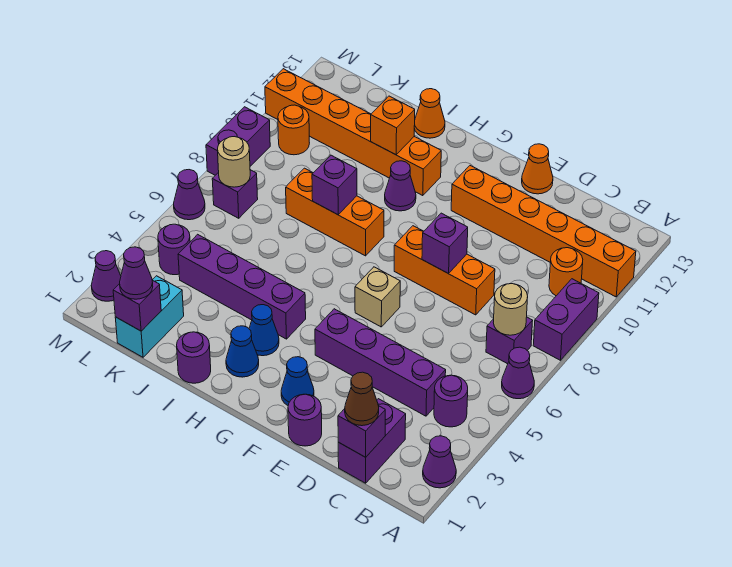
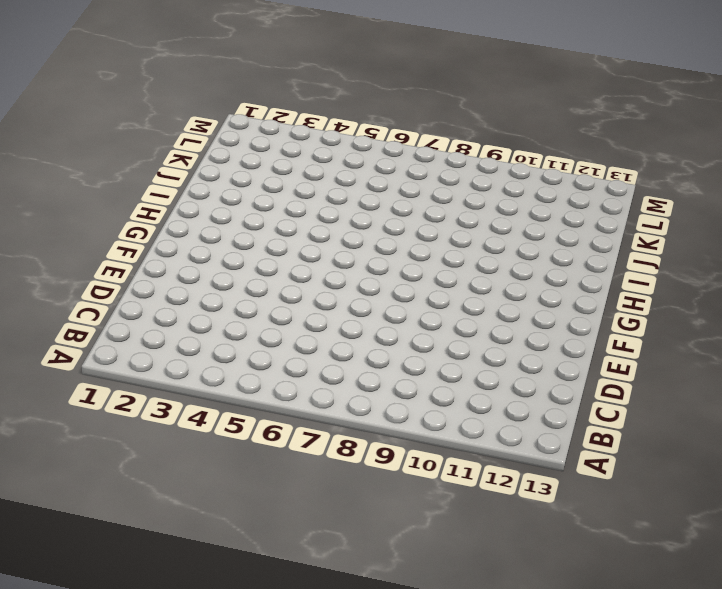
none -> purple cone A2 level 1
none -> purple cone A6 level 1
none -> purple brick A8:A9 level 1
none -> orange brick A11:F11 level 1

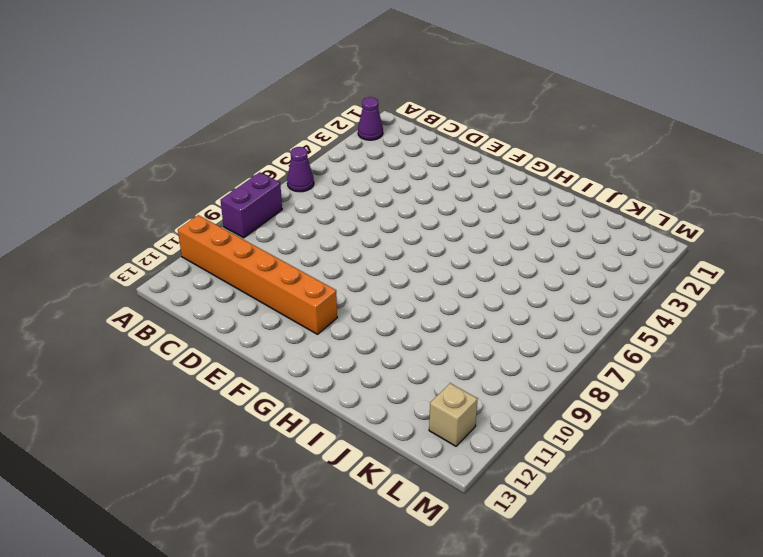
tan brick L12 level 1 -> tan brick F6 level 1
none -> purple round brick B4 level 1
none -> purple brick B7 level 1
none -> orange round brick B10 level 1
none -> purple brick C1:C2 level 1

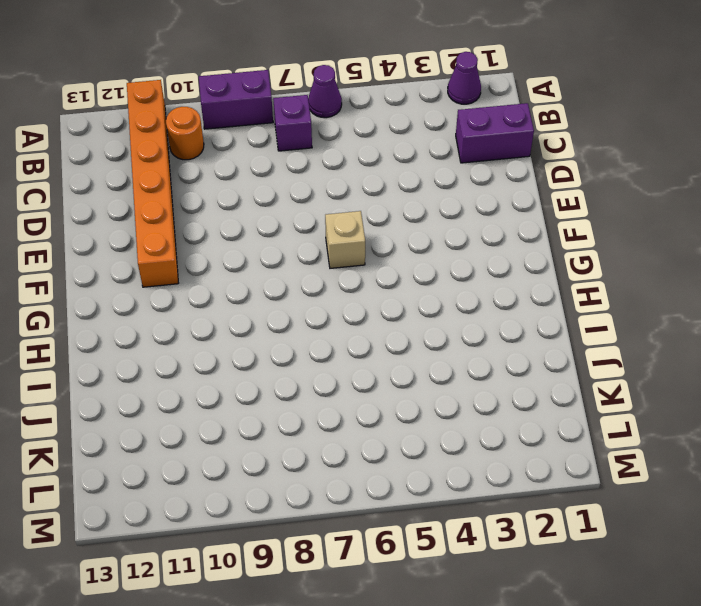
none -> purple round brick B4 level 1
none -> purple brick C4:F4 level 1
none -> orange brick D8:F8 level 1
none -> purple round brick E1 level 1

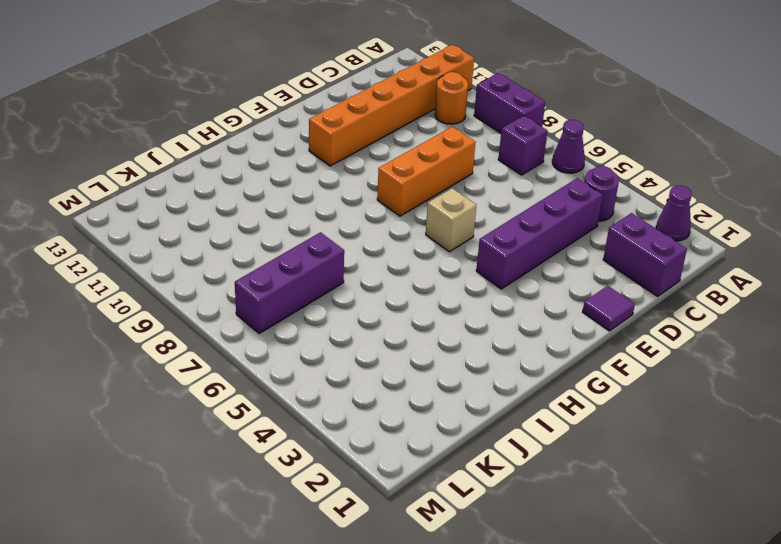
purple tile E1 level 1 -> purple round brick E1 level 1
purple brick J7:L7 level 1 -> purple brick L7 level 1
none -> orange cone E13 level 1
none -> blue cone F2 level 1
none -> blue cone H2 level 1
none -> blue cone H3 level 1

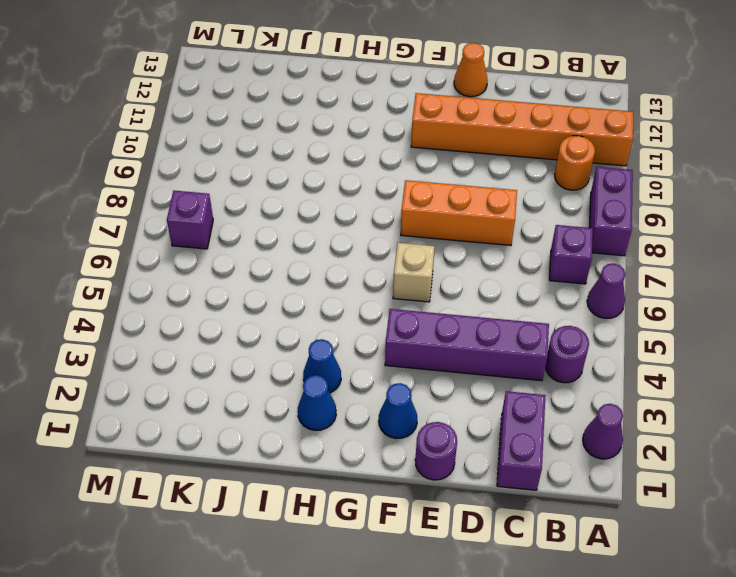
none -> purple brick H4:K4 level 1
none -> orange brick H8:J8 level 1
none -> purple cone H10 level 1
none -> orange brick H11:M11 level 1

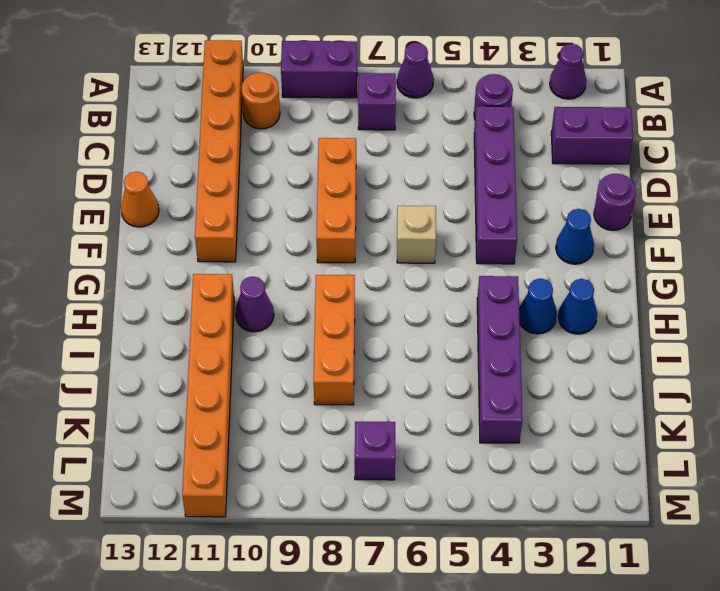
none -> purple round brick I1 level 1
none -> orange cone I13 level 1
none -> cyan brick K1:K2 level 1
none -> purple round brick L4 level 1

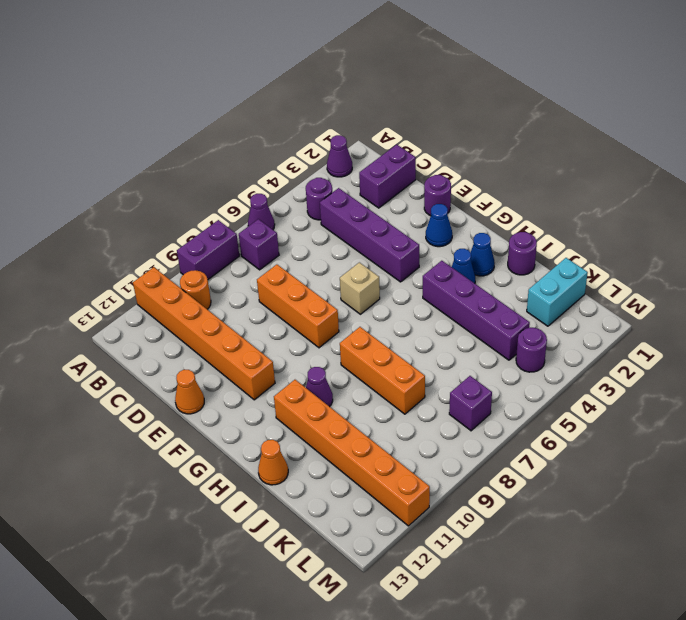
none -> orange round brick L10 level 1
none -> purple cone M2 level 1
none -> purple cone M6 level 1
none -> purple brick M8:M9 level 1

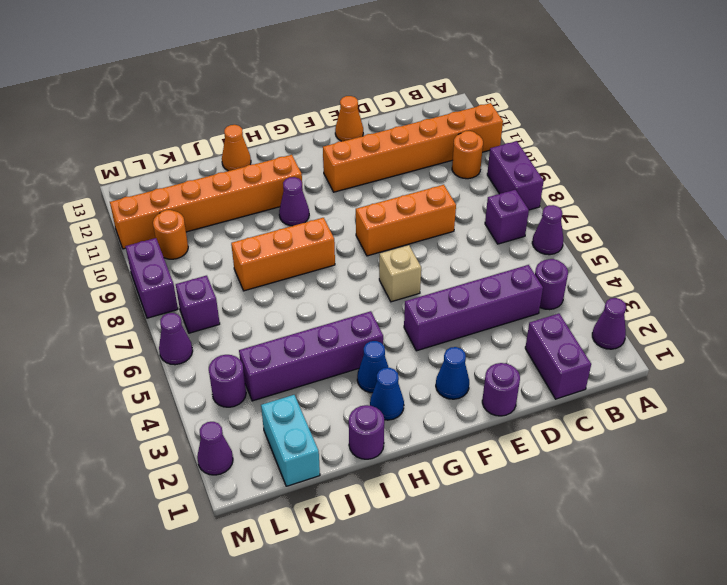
none -> tan round brick B7 level 2
none -> purple brick C1 level 2
none -> purple brick E8 level 2
none -> purple brick I8 level 2

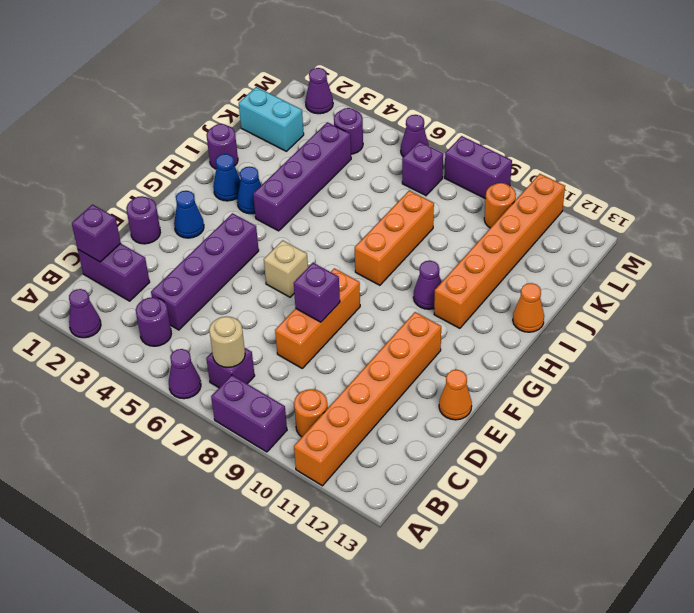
none -> purple brick I8 level 2
none -> orange brick I11 level 2
none -> purple brick K1 level 2
none -> tan round brick L7 level 2

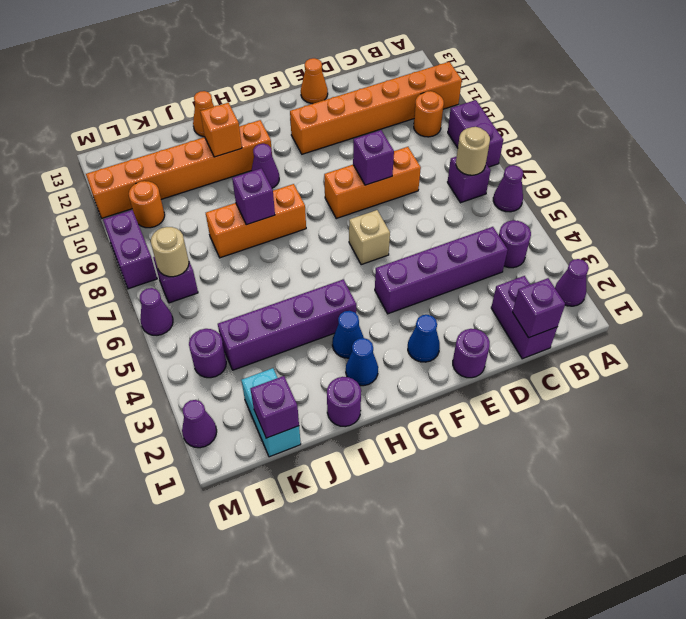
none -> brown cone C1 level 3
none -> purple cone K1 level 3

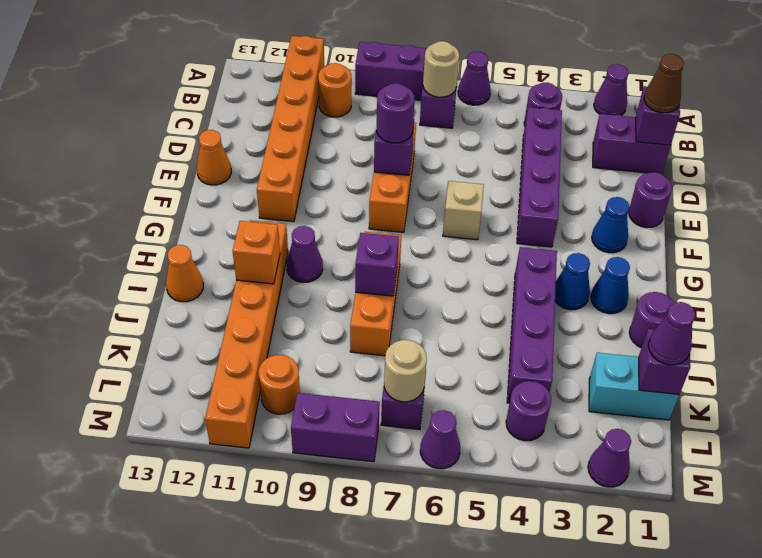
purple round brick E8 level 3 -> none

